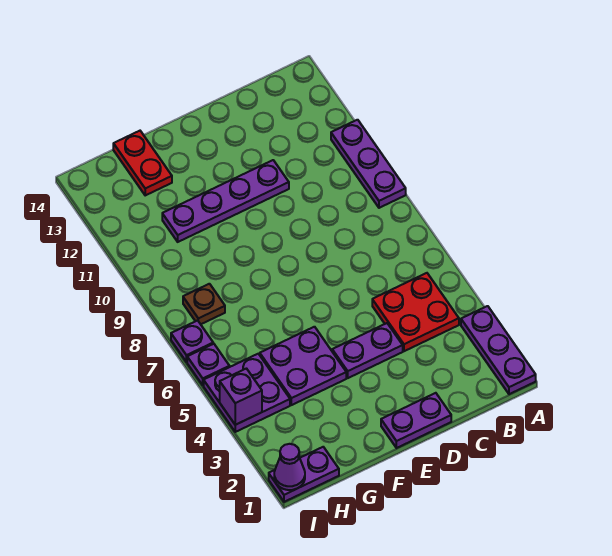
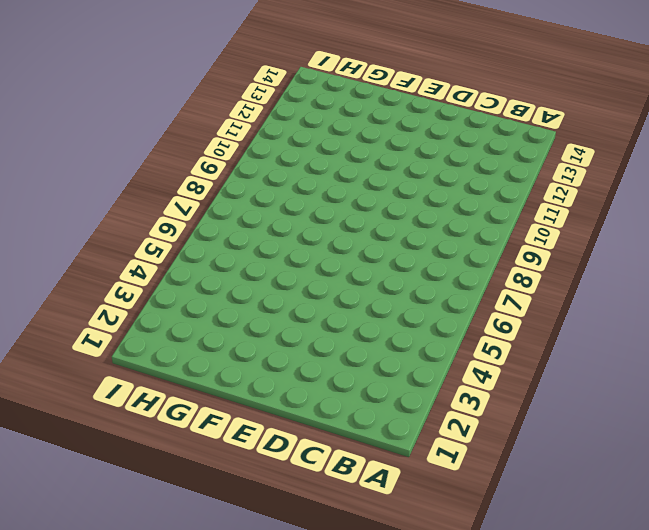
none -> purple plate A1:A3 level 1
none -> purple plate A9:A11 level 1
none -> red plate B4:C5 level 1

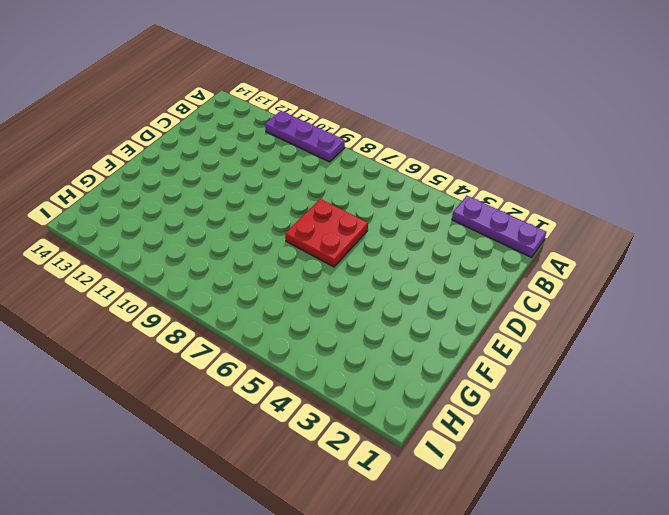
red plate D6:E7 level 1 -> red plate B4:C5 level 1
none -> purple plate D1:E1 level 1
none -> purple plate D4:E4 level 1
none -> purple plate D11:G11 level 1

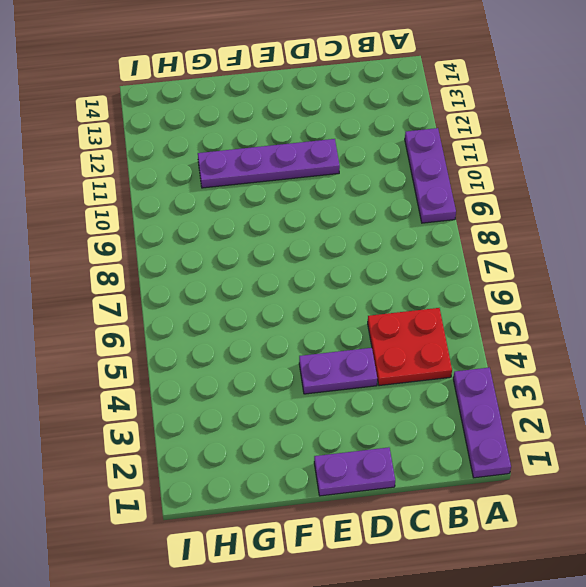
none -> purple plate F4:G5 level 1
none -> red plate G13:G14 level 1
none -> purple plate H1:I1 level 1

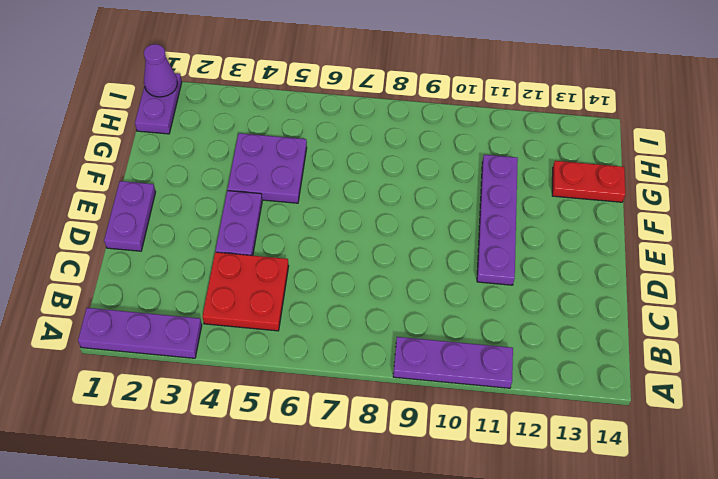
none -> purple plate H4:I5 level 1
none -> brown plate H8 level 1
none -> purple plate I6 level 1

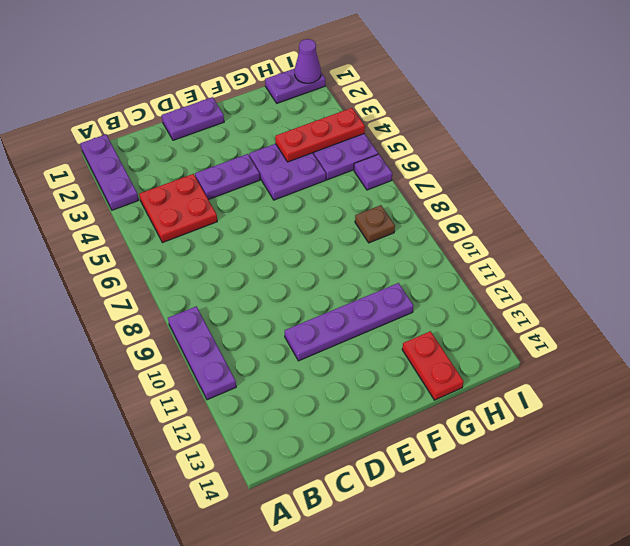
red plate G4:I4 level 2 -> purple brick I4 level 2
none -> purple plate I7 level 1

